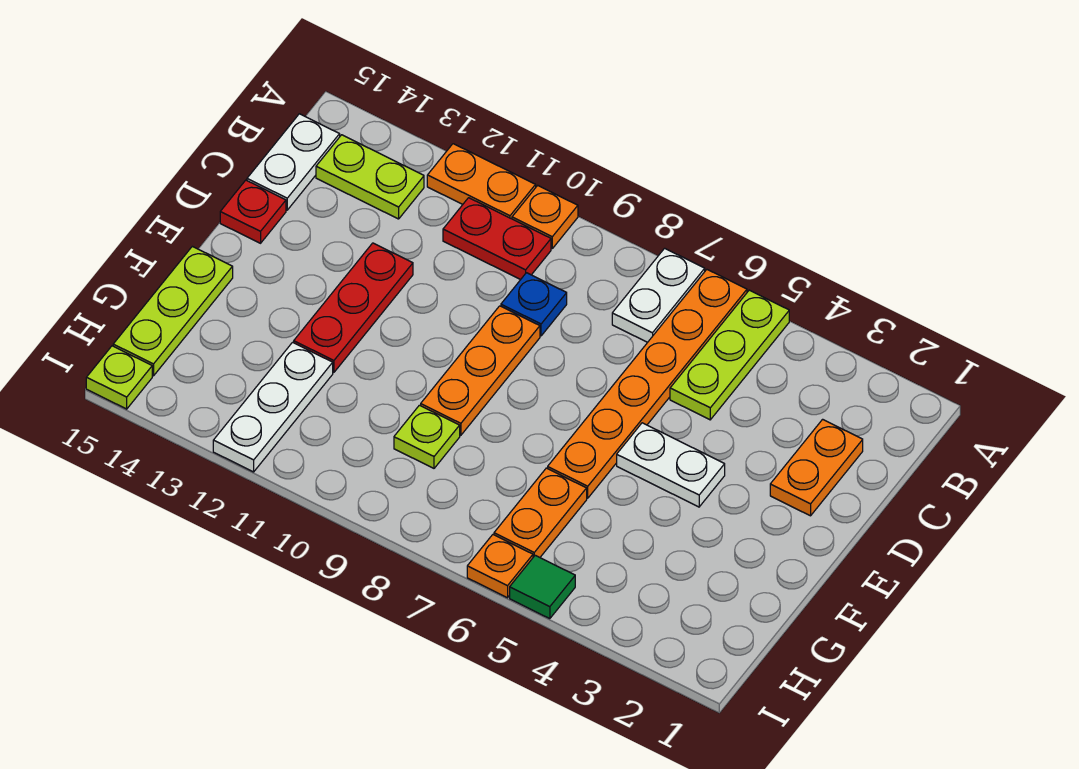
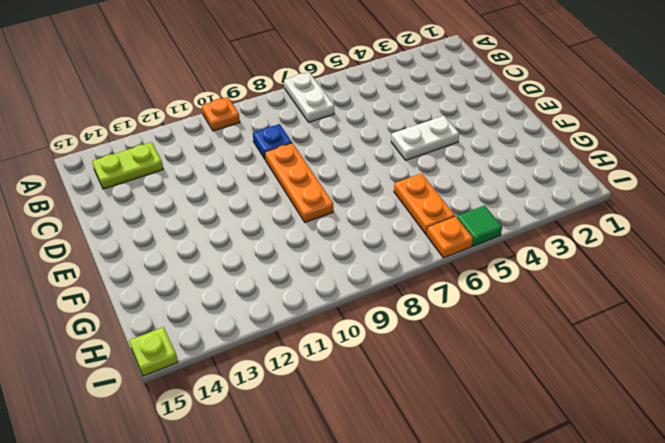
none -> lime plate A5:C5 level 1
none -> orange plate A6:F6 level 1
none -> orange plate A11:A12 level 1

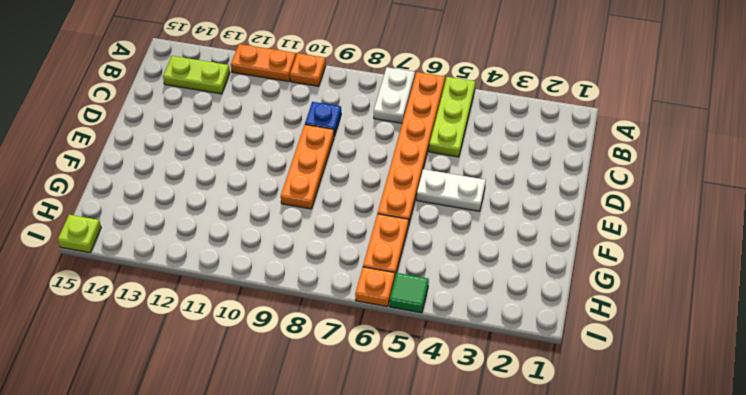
none -> red plate B10:B11 level 1
none -> white plate B15:C15 level 1
none -> orange plate C2:D2 level 1

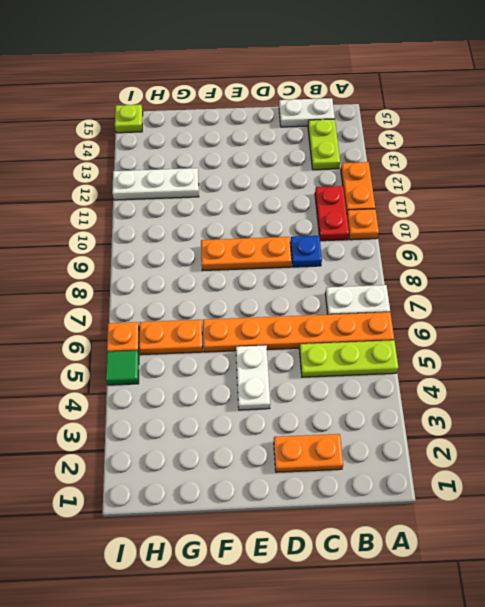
none -> red plate D12:F12 level 1
none -> red plate D15 level 1
none -> lime plate F15:H15 level 1

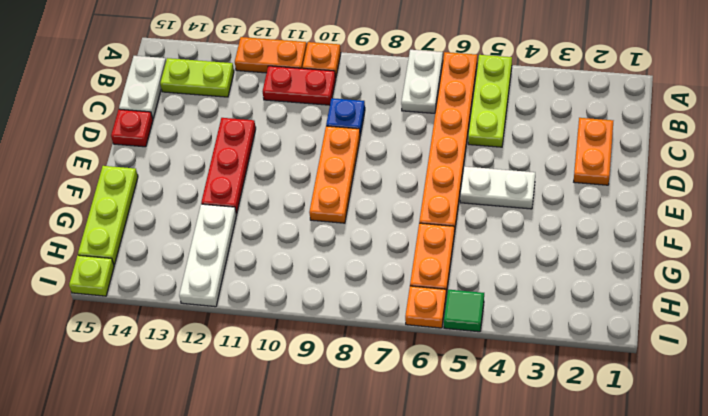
none -> lime plate G9 level 1

